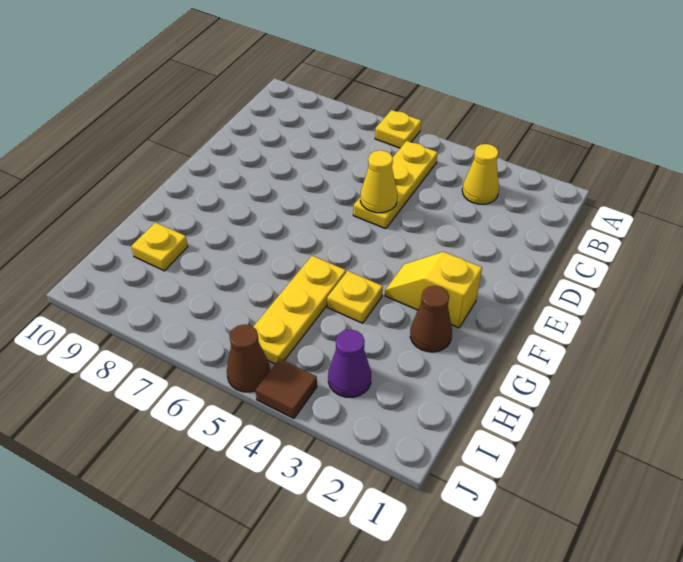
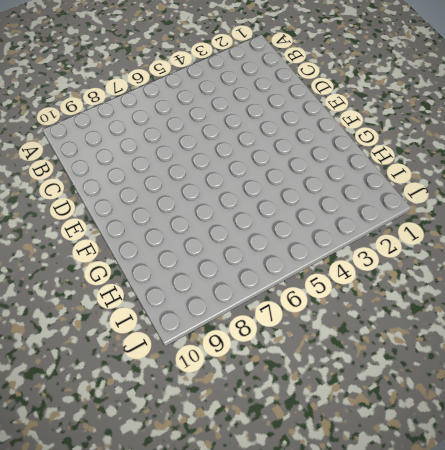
none -> yellow plate A6 level 1
none -> yellow cone B3 level 1
none -> yellow plate B5:D5 level 1

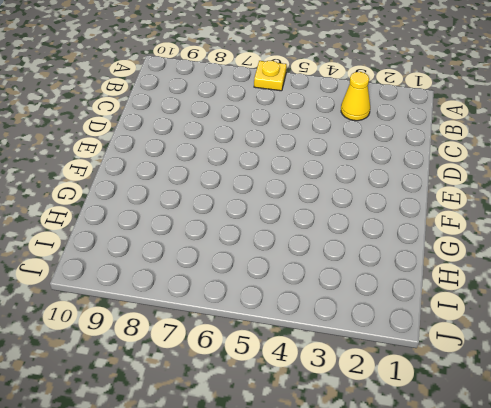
none -> yellow plate B5:D5 level 1
none -> yellow slope F2:F3 level 1 top 2
none -> brown cone G2 level 1

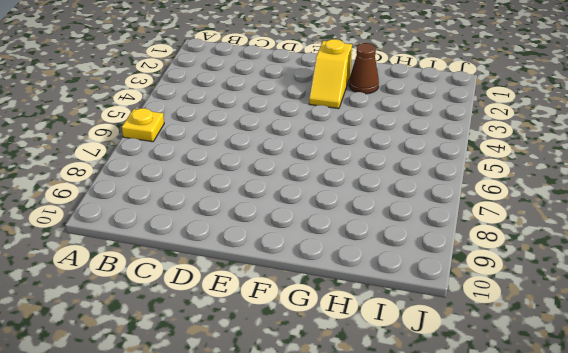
none -> yellow cone B3 level 1
none -> yellow plate B5:D5 level 1
none -> yellow plate G4 level 1

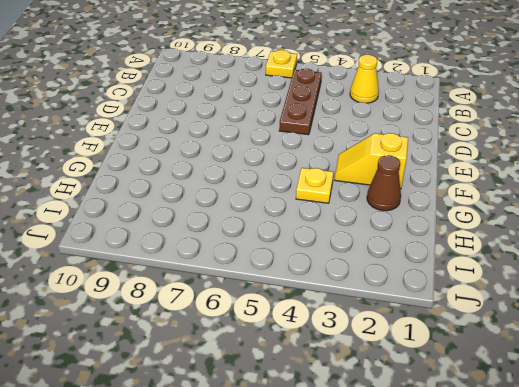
brown plate B5:D5 level 1 -> yellow plate B5:D5 level 1
none -> yellow plate G5:I5 level 1
none -> yellow plate H9 level 1
none -> purple cone I3 level 1

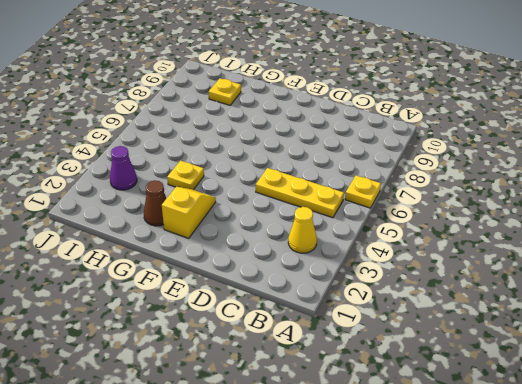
none -> yellow plate G5:I5 level 1
none -> brown tile J4 level 1
none -> brown cone J5 level 1

